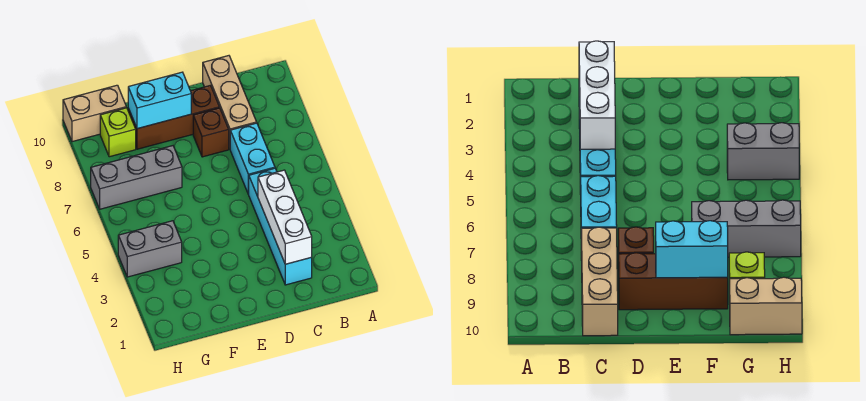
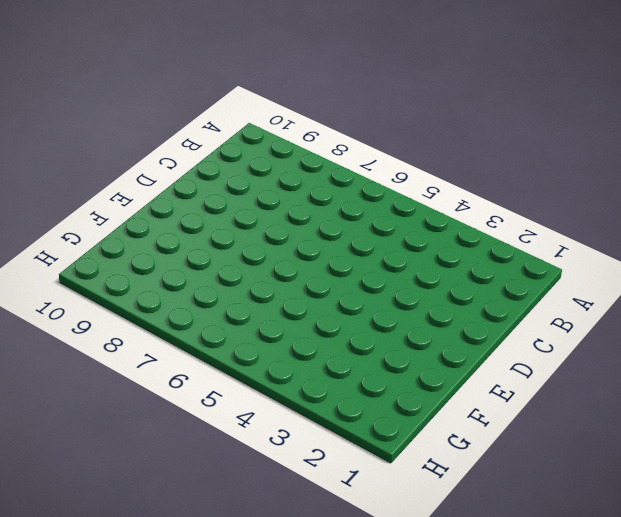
none -> cyan brick C2:C5 level 1
none -> cyan brick C6:C7 level 1

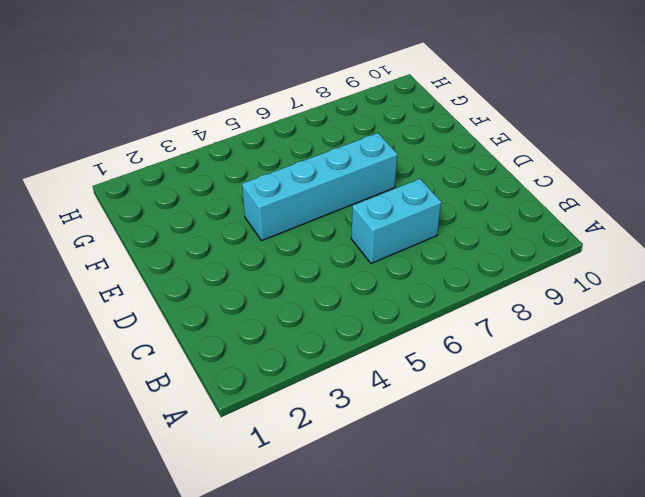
cyan brick E4:E7 level 1 -> cyan brick C2:C5 level 1
none -> tan brick C8:C10 level 1
none -> brown brick D8 level 1

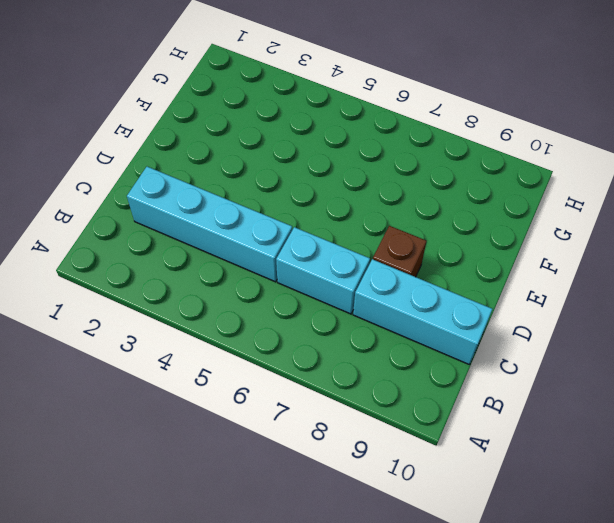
cyan brick C8:C10 level 1 -> tan brick C8:C10 level 1
none -> brown brick D9:F9 level 1
none -> grey brick F7:H7 level 1

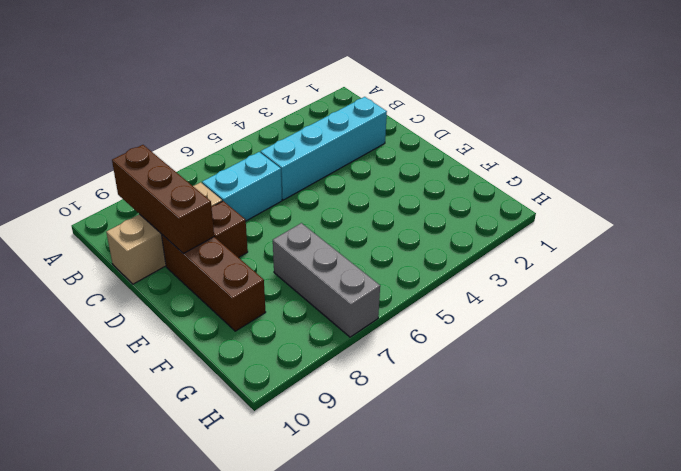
brown brick B9:D9 level 2 -> none
none -> grey brick G4:H4 level 1
none -> lime brick G9 level 1

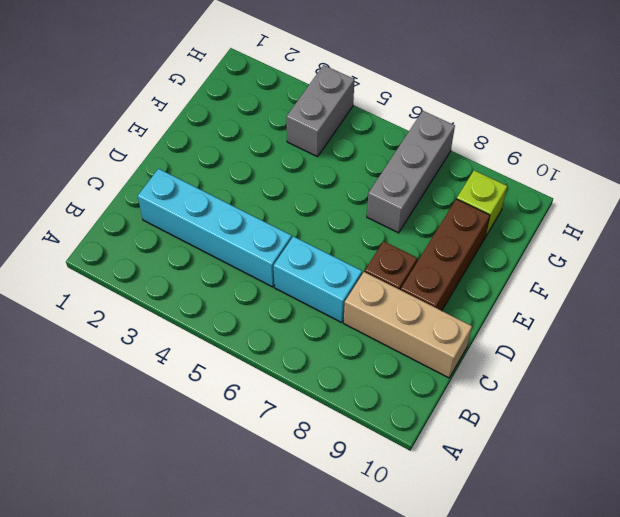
none -> tan brick G10:H10 level 1
none -> white brick C2:C4 level 2

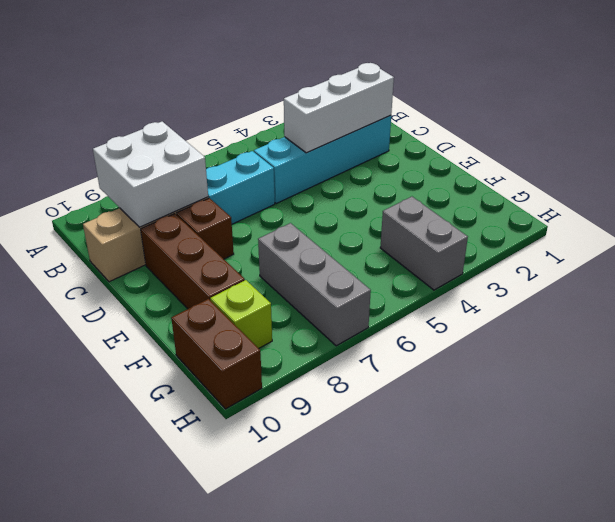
white brick B8:C9 level 2 -> none
brown brick G10:H10 level 1 -> tan brick G10:H10 level 1
none -> cyan brick E9:F9 level 2

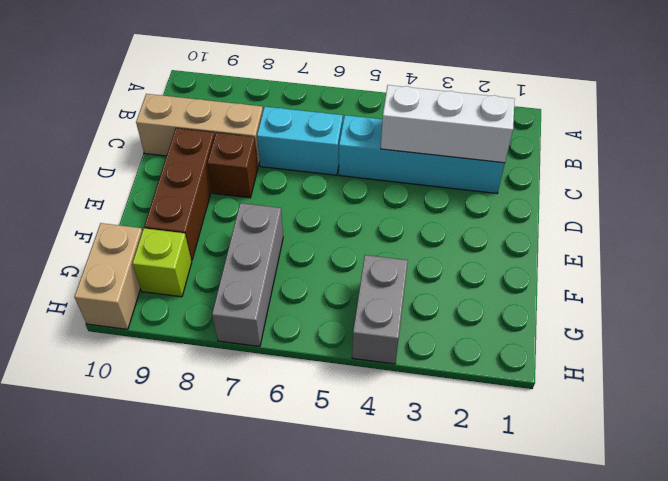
none -> cyan brick E9:F9 level 2

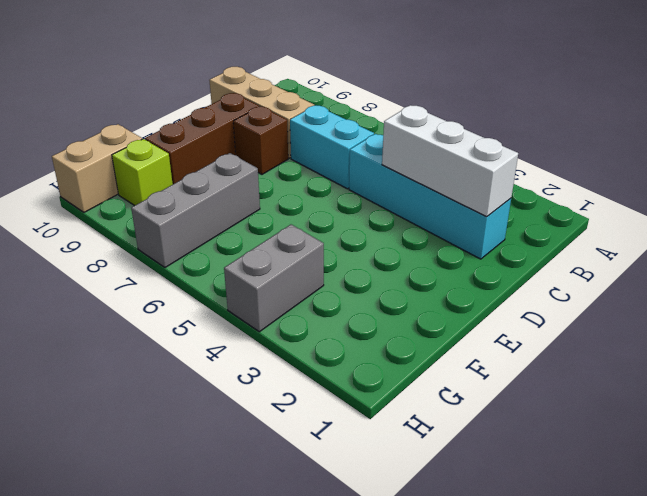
none -> cyan brick E9:F9 level 2

